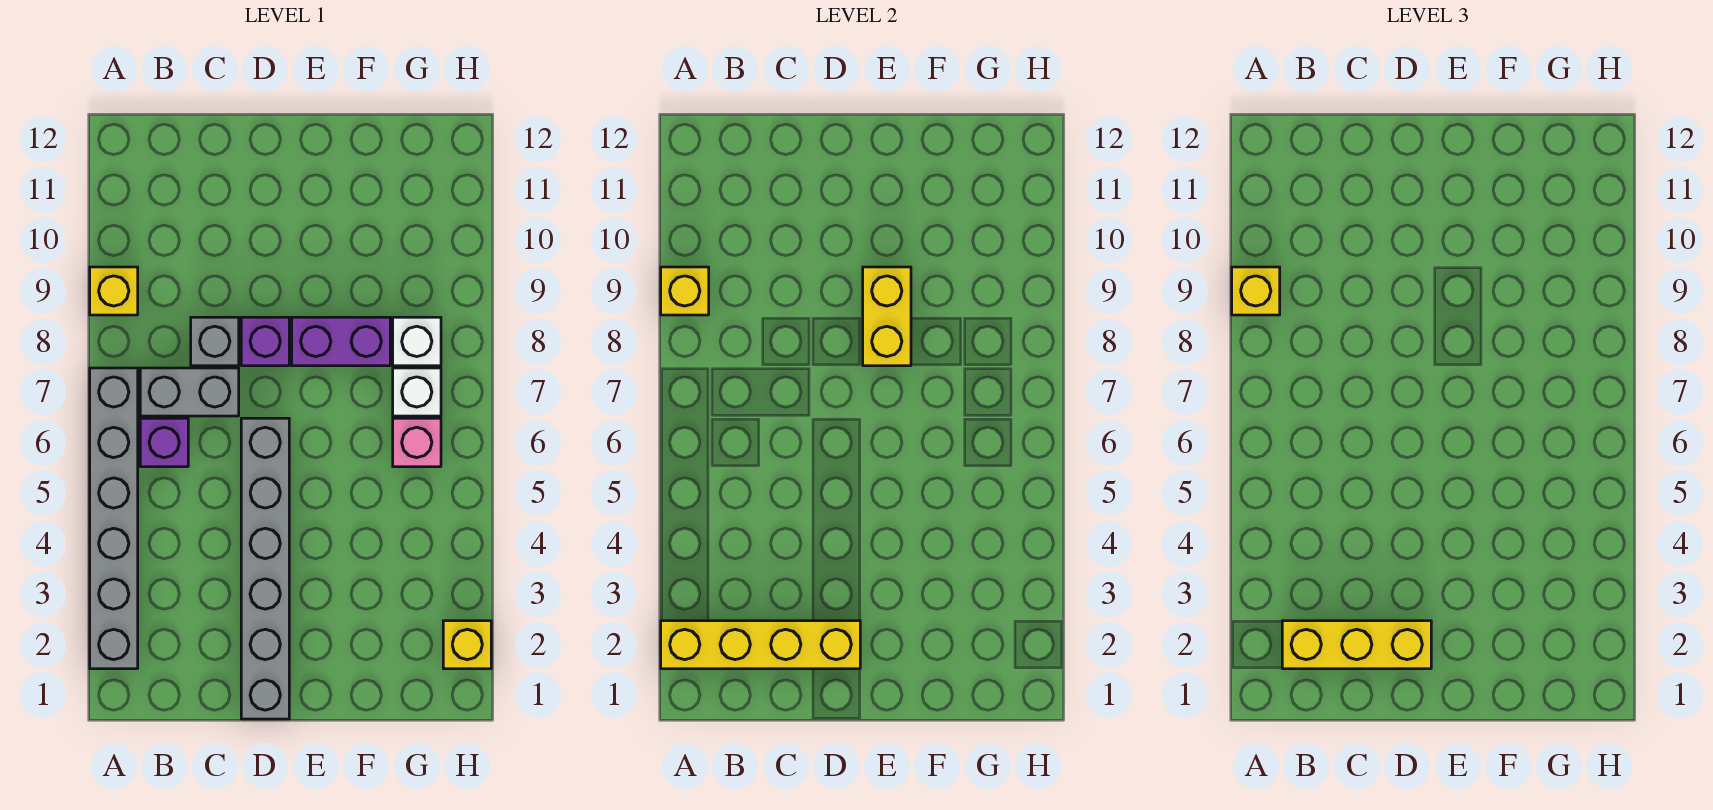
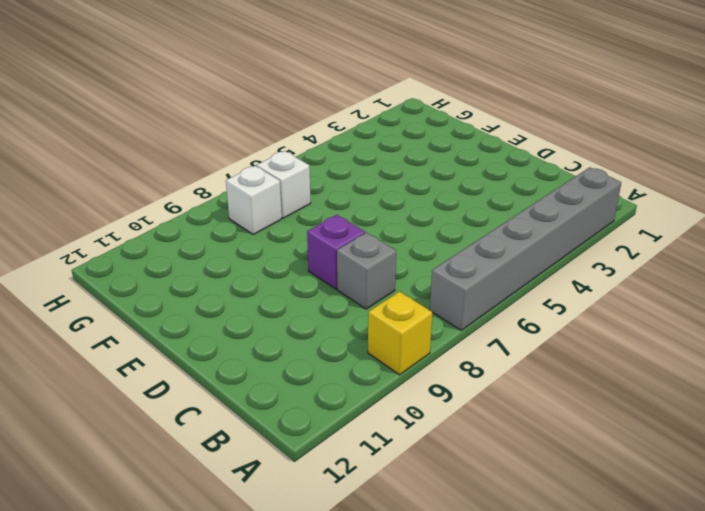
none -> purple brick B6 level 1
none -> grey brick B7:C7 level 1
none -> grey brick D1:D6 level 1

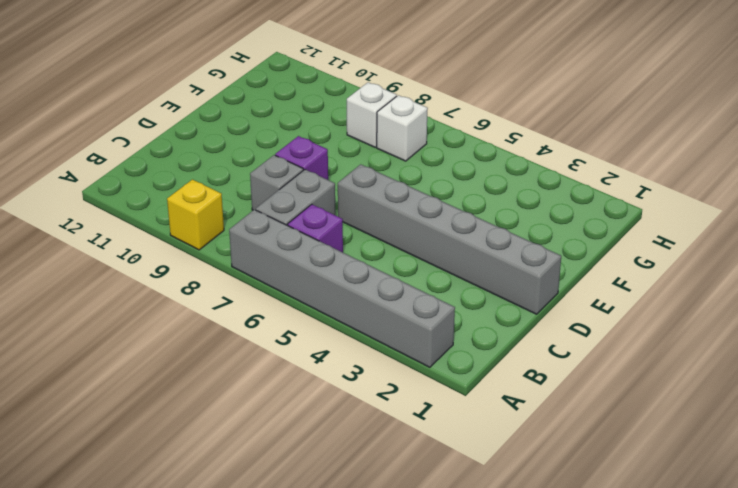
none -> purple brick E8:F8 level 1
none -> pink brick G6 level 1
none -> yellow brick H2 level 1

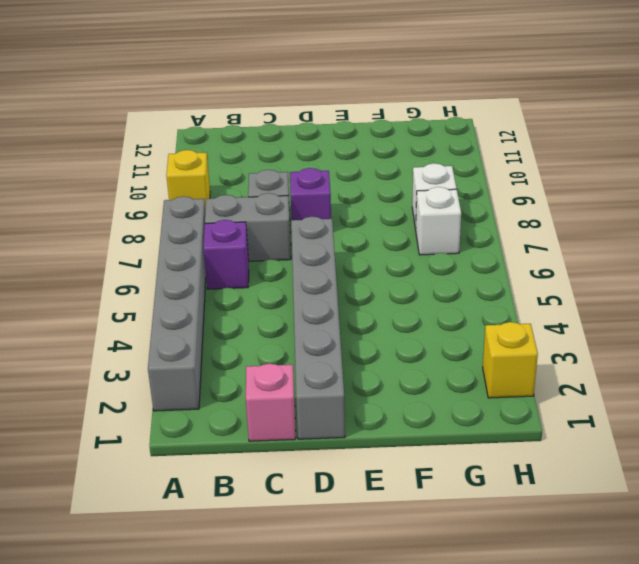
pink brick C1 level 1 -> pink brick G6 level 1
none -> purple brick E8:F8 level 1
none -> yellow brick A2:D2 level 2
none -> yellow brick A9 level 2

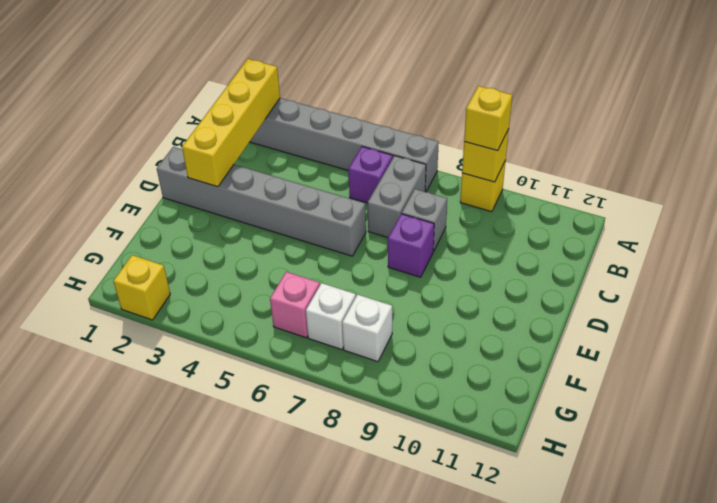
none -> purple brick E8:F8 level 1
none -> yellow brick E8:E9 level 2
none -> yellow brick B2:D2 level 3

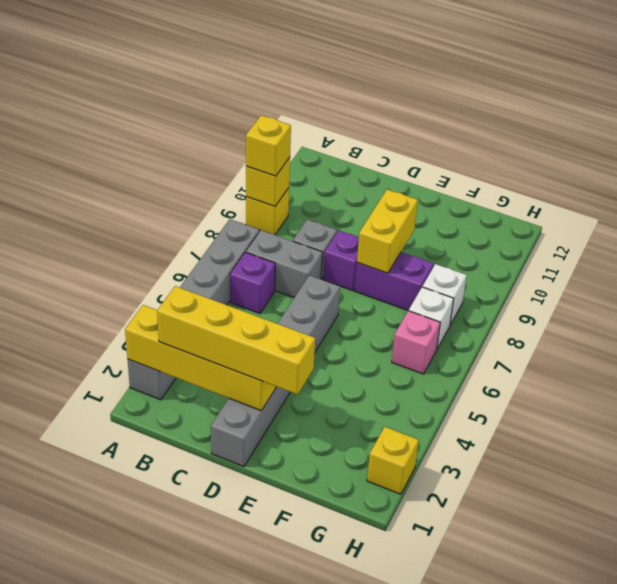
yellow brick B2:E2 level 3 -> yellow brick B2:D2 level 3

